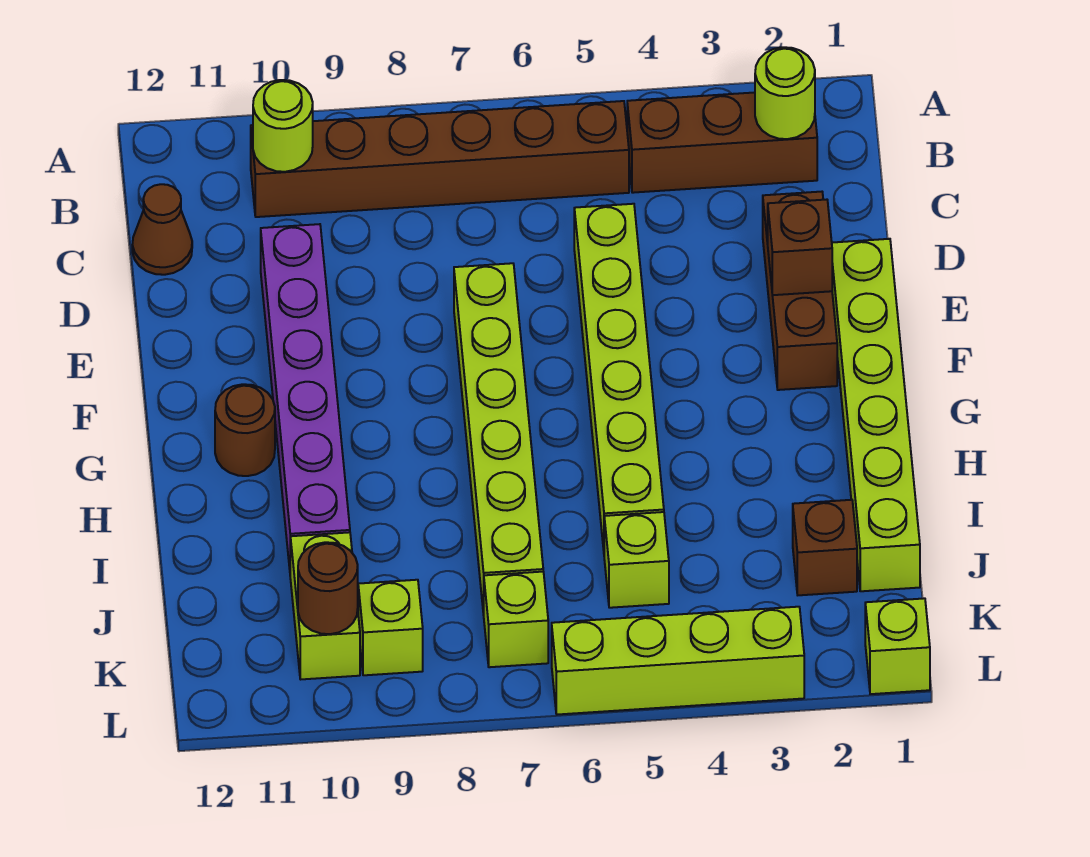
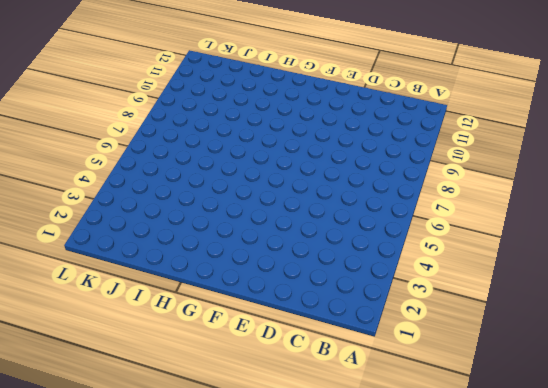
none -> brown brick B2:B4 level 1
none -> brown brick B5:B10 level 1
none -> brown cone C12 level 1

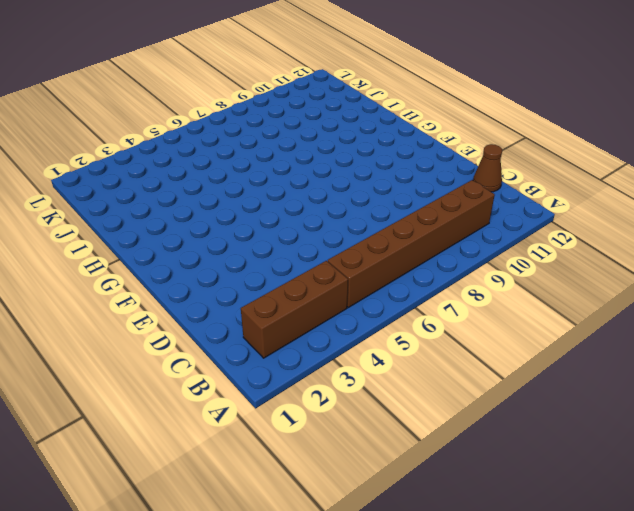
none -> brown brick D2:F2 level 1
none -> lime brick D5:I5 level 1
none -> purple brick D10:I10 level 1

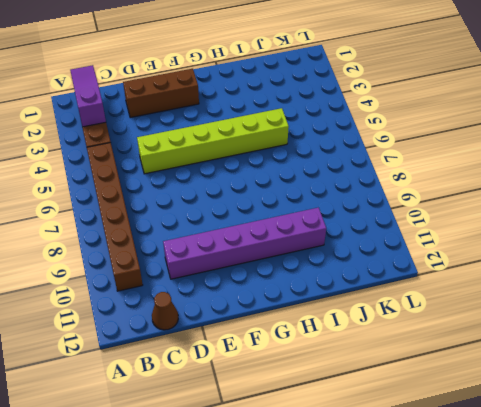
purple slope B1:B3 level 2 top 3 -> lime round brick B2 level 2
none -> lime brick E1:J1 level 1
none -> lime brick E7:J7 level 1
none -> brown round brick G11 level 1

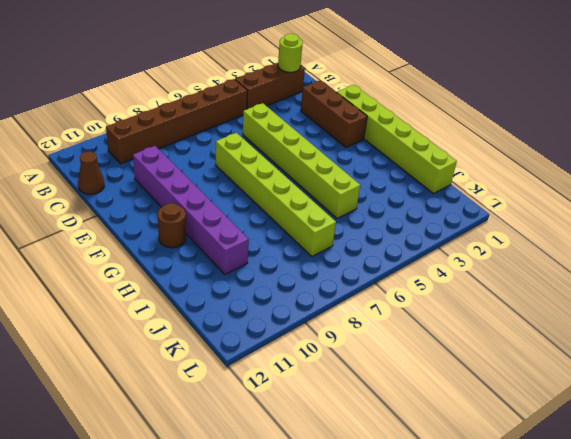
none -> brown brick J2 level 1
none -> lime brick J5 level 1
none -> lime brick J10:K10 level 1

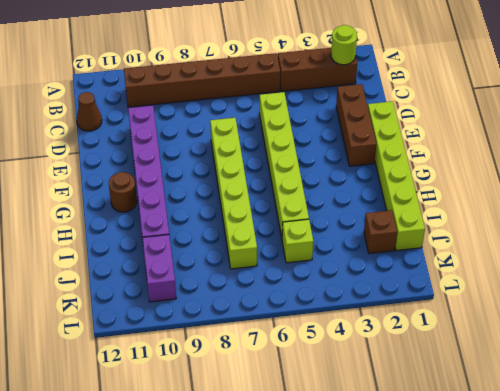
purple brick J10:K10 level 1 -> lime brick J10:K10 level 1
none -> lime brick K7 level 1
none -> lime brick K9 level 1
none -> lime brick L1 level 1

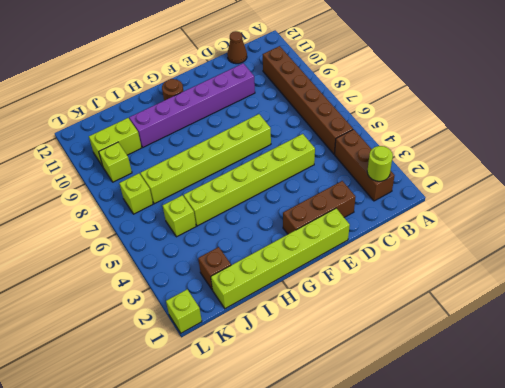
none -> lime brick L3:L6 level 1
none -> lime round brick B10 level 2
none -> brown brick E2 level 2

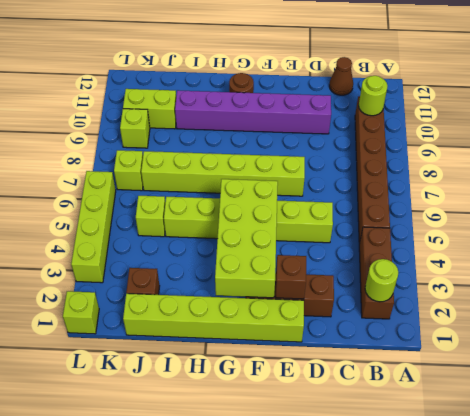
lime brick F2:G5 level 2 -> none
none -> brown round brick K10 level 2

